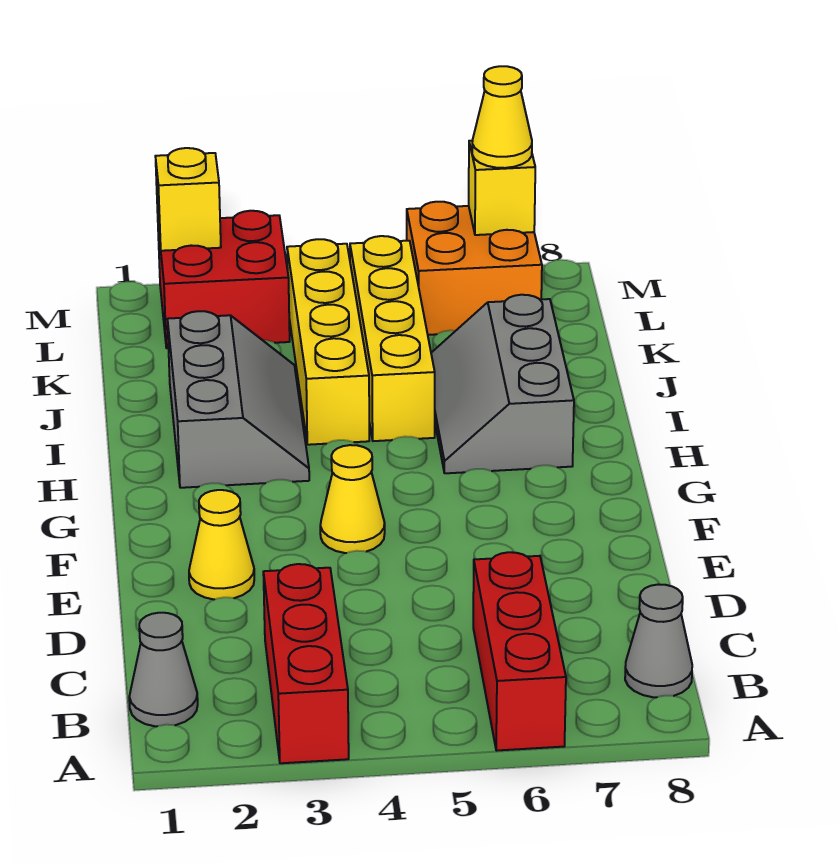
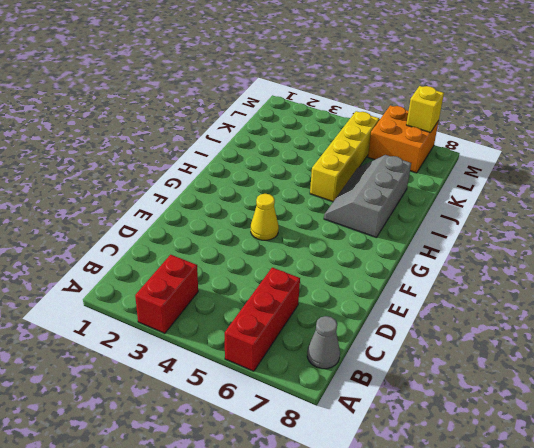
red brick A3:B3 level 1 -> red brick A3:C3 level 1
none -> grey cone B1 level 1
none -> yellow cone E2 level 1
none -> grey slope H2:J3 level 1 top 2

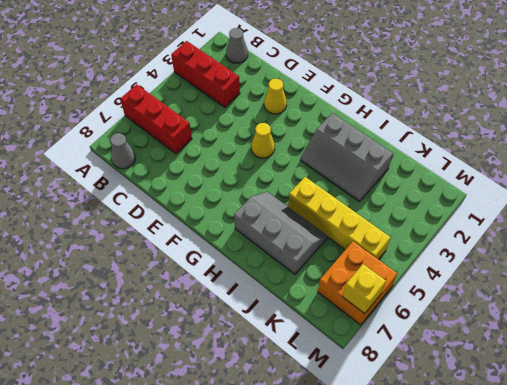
none -> yellow brick I4:L4 level 1
none -> red brick L2:M3 level 1
none -> yellow brick M2 level 2

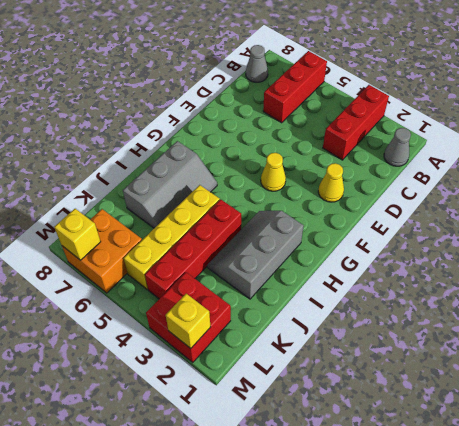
red brick I4:L4 level 1 -> yellow brick I4:L4 level 1
none -> yellow cone M7 level 3

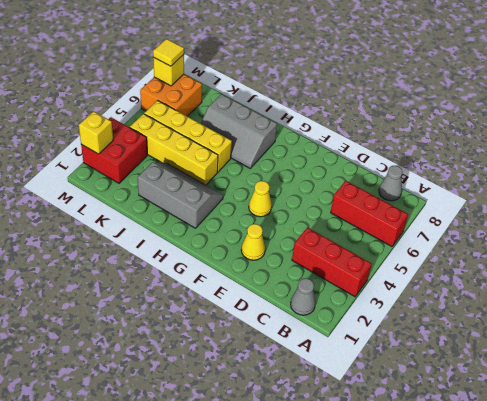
yellow tile M7 level 3 -> yellow cone M7 level 3

